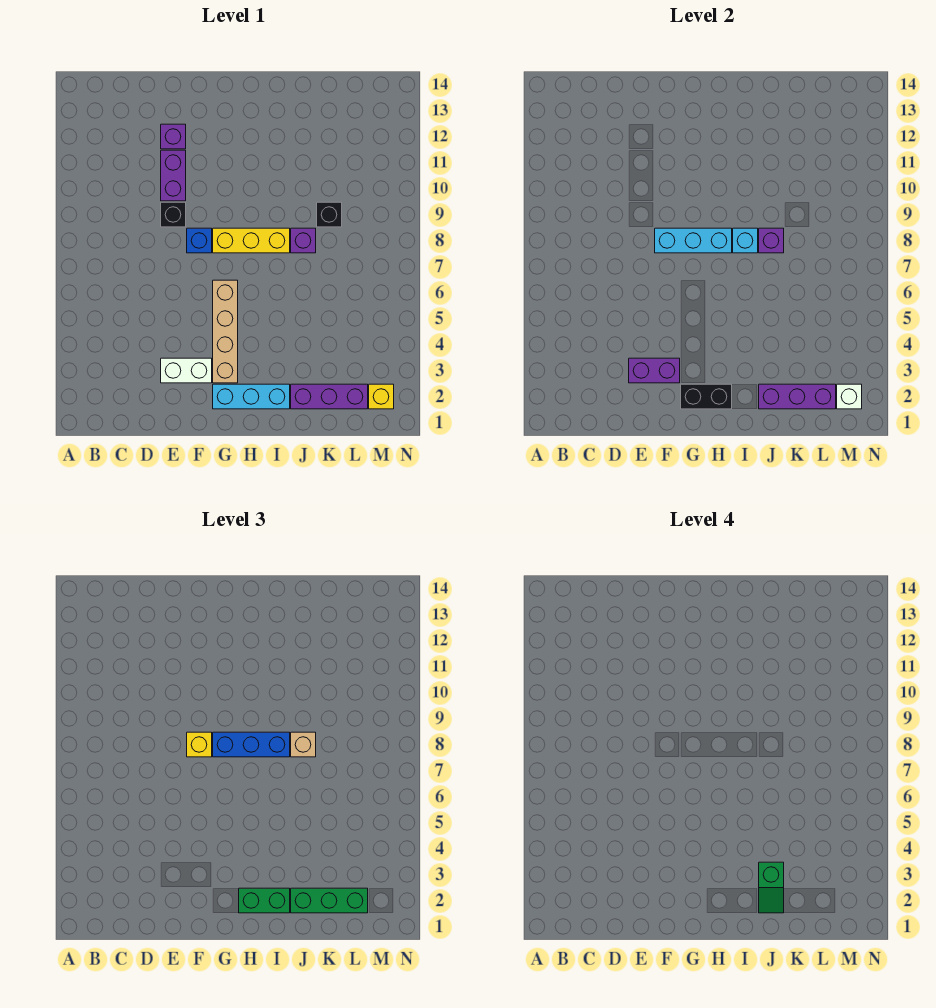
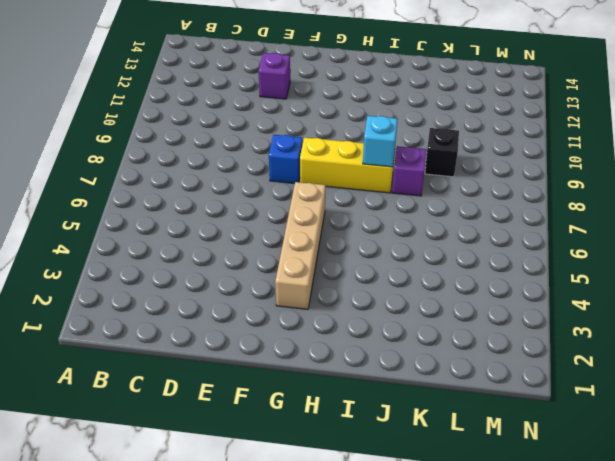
none -> white brick E3:F3 level 1
none -> black brick E9 level 1
none -> purple brick E10:E11 level 1

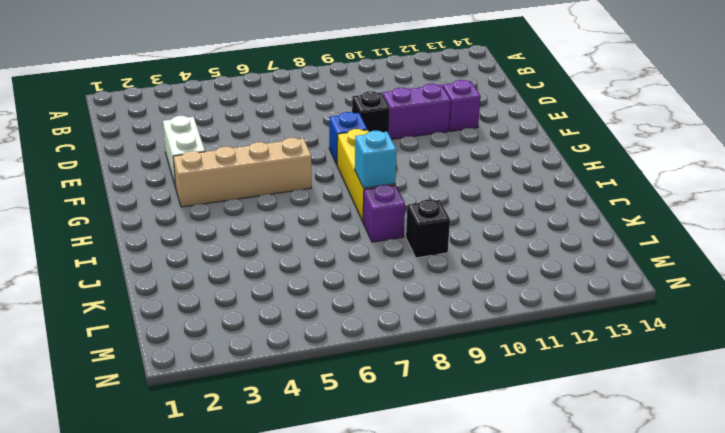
none -> cyan brick G2:I2 level 1
none -> purple brick J2:L2 level 1
none -> yellow brick M2 level 1

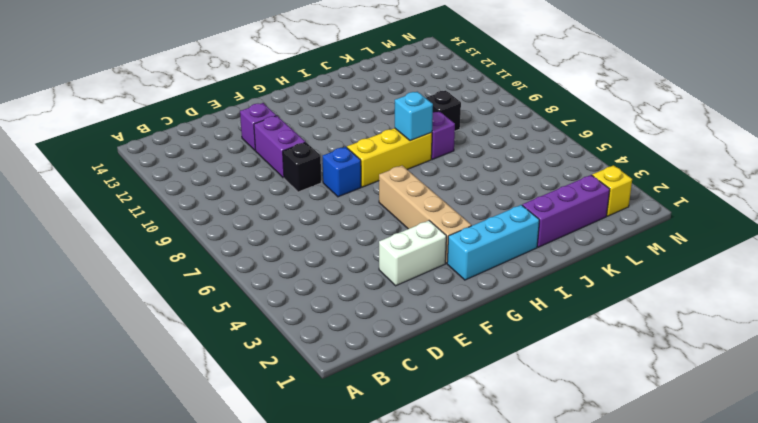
none -> purple brick E3:F3 level 2
none -> cyan brick F8:H8 level 2
none -> black brick G2:H2 level 2

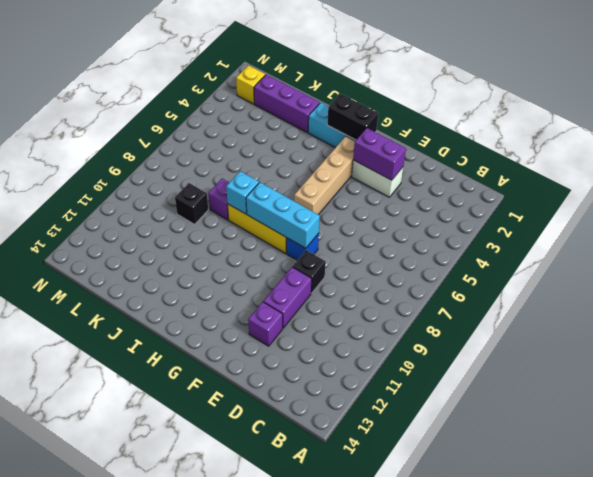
none -> purple brick J2:L2 level 2
none -> purple brick J8 level 2
none -> white brick M2 level 2

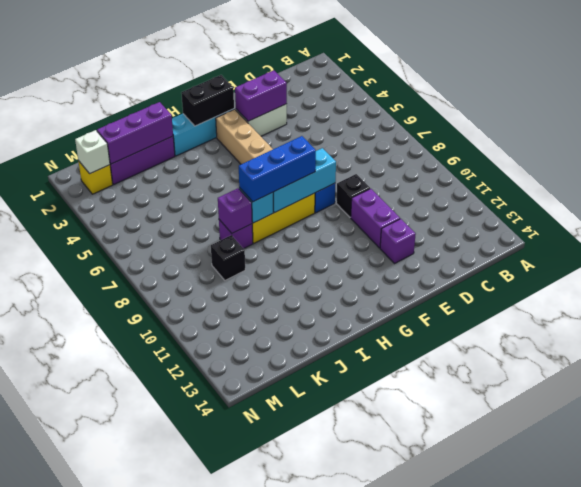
none -> yellow brick F8 level 3
none -> green brick H2:I2 level 3
none -> green brick J2:L2 level 3

